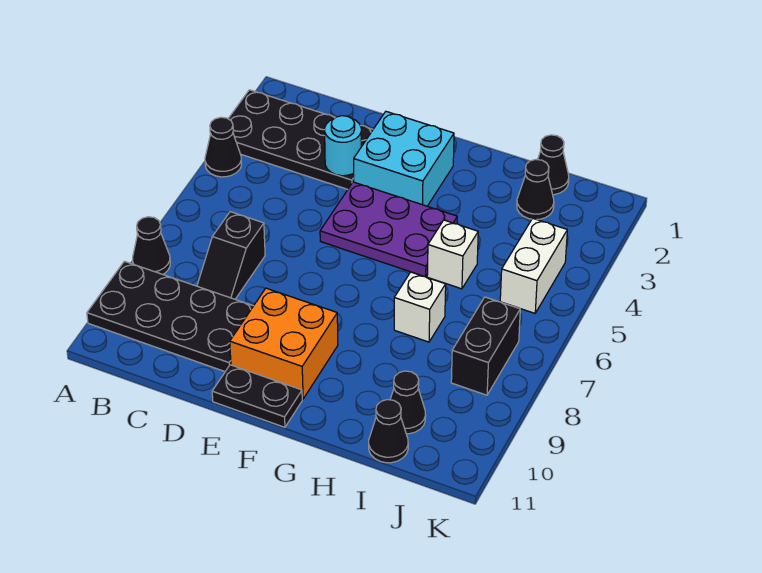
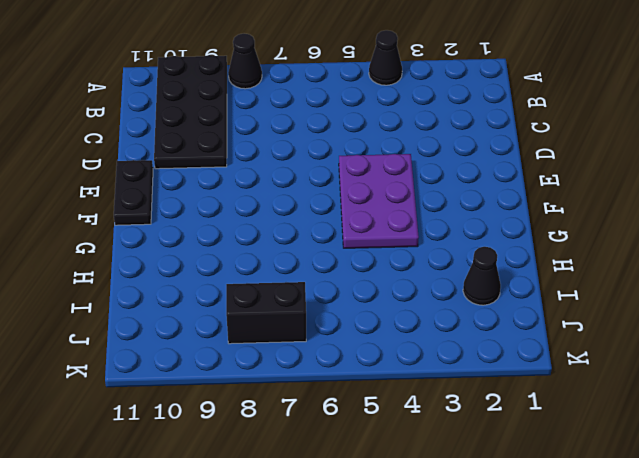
none -> black plate A2:D3 level 1
none -> black slope C7:C8 level 1 top 7
none -> cyan brick E2:F3 level 1

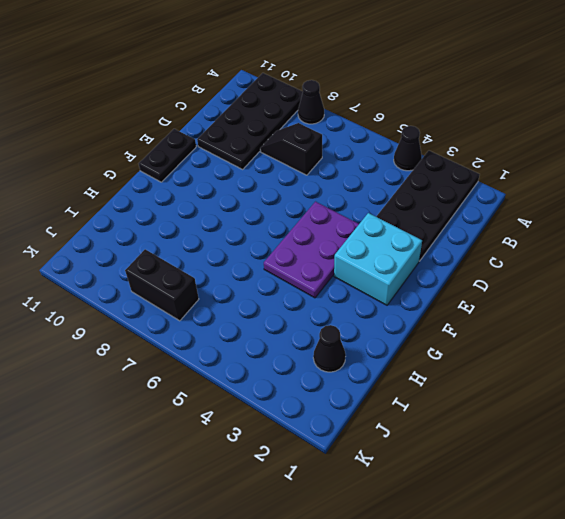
none -> orange brick E9:F10 level 1
none -> white brick H5 level 1
none -> white brick H7 level 1

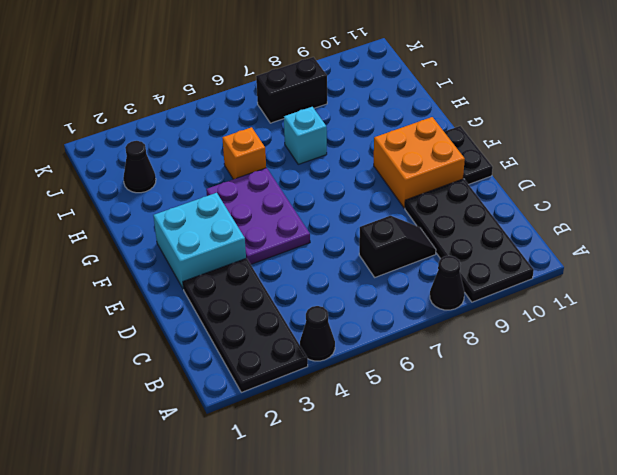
orange brick H5 level 1 -> white brick H5 level 1
cyan brick H7 level 1 -> white brick H7 level 1
none -> black cone I1 level 1
none -> black cone I10 level 1
none -> black cone I11 level 1

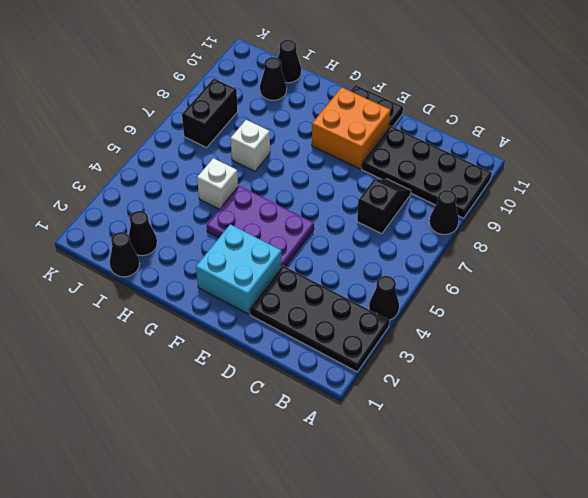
none -> white brick J4:J5 level 1
none -> cyan round brick D3 level 2

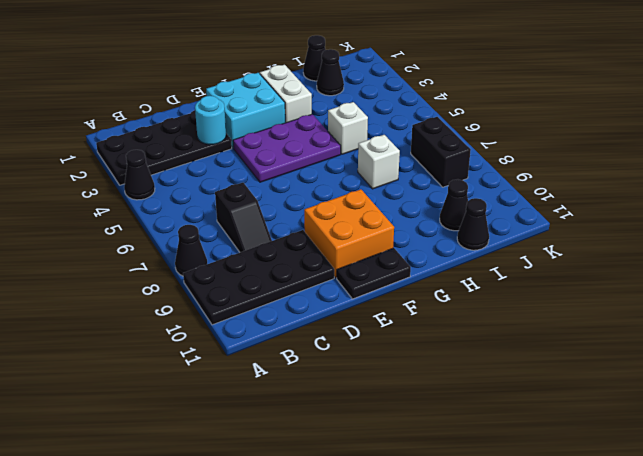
white brick G2:G3 level 1 -> white brick J4:J5 level 1

